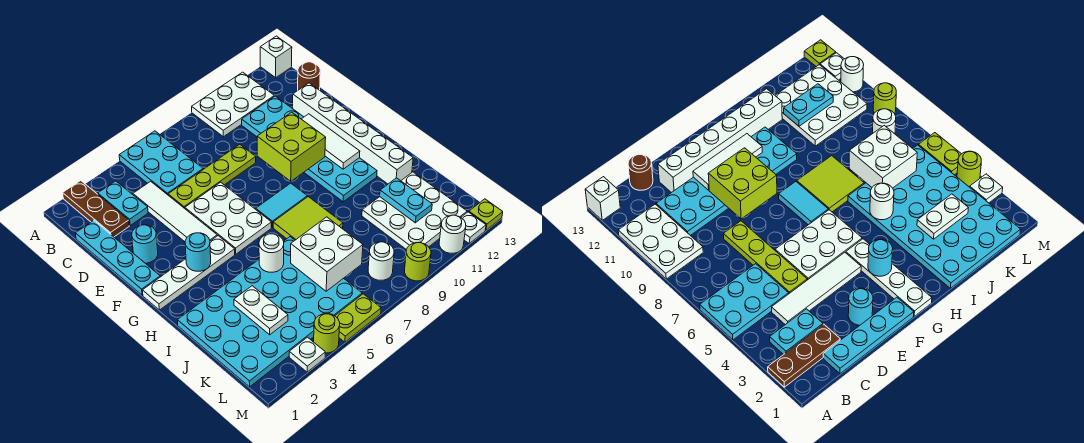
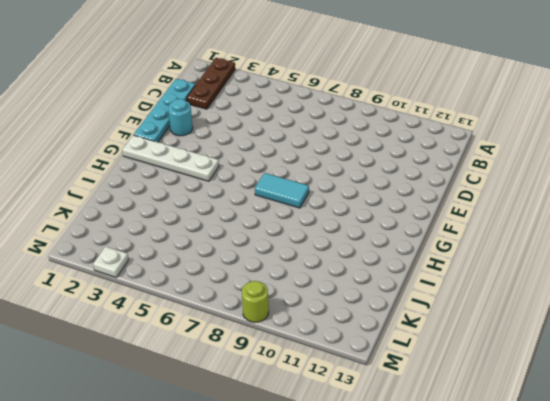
none -> cyan plate A5:C6 level 1
none -> white plate A9:B11 level 1
none -> white brick A13 level 1
none -> cyan plate B3:C3 level 1

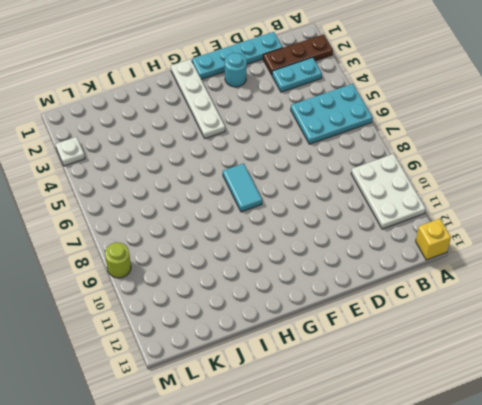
yellow brick A13 level 1 -> white brick A13 level 1
none -> white tile C4:F4 level 1
none -> cyan plate C10:H11 level 1
none -> brown round brick C13 level 1
none -> lime plate D5:D8 level 1

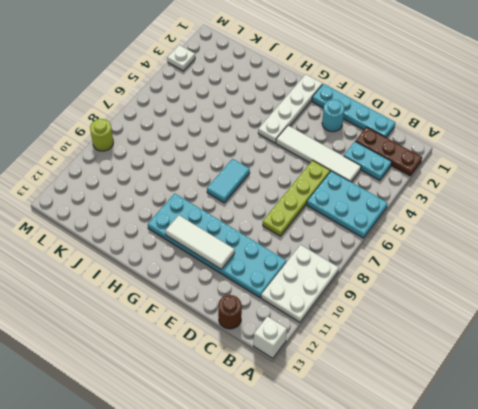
none -> white brick D12:I12 level 1
none -> white plate E5:G6 level 1
none -> lime tile H7:I8 level 1
none -> cyan plate I1:L6 level 1

